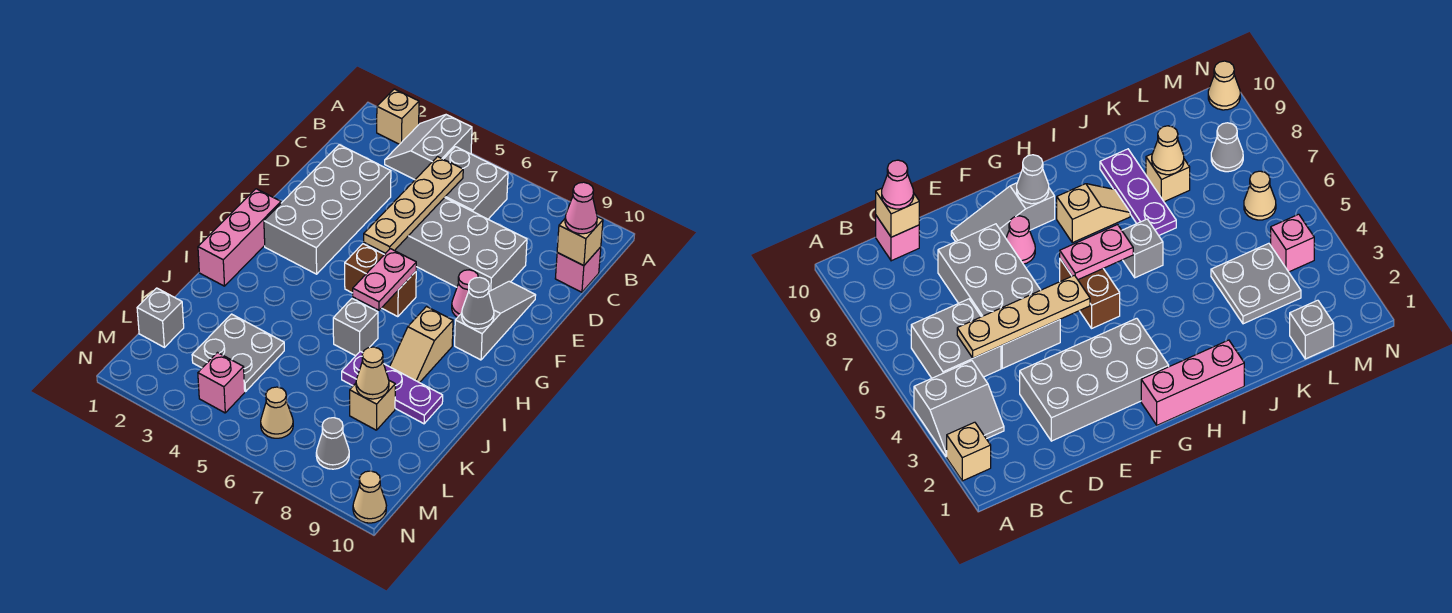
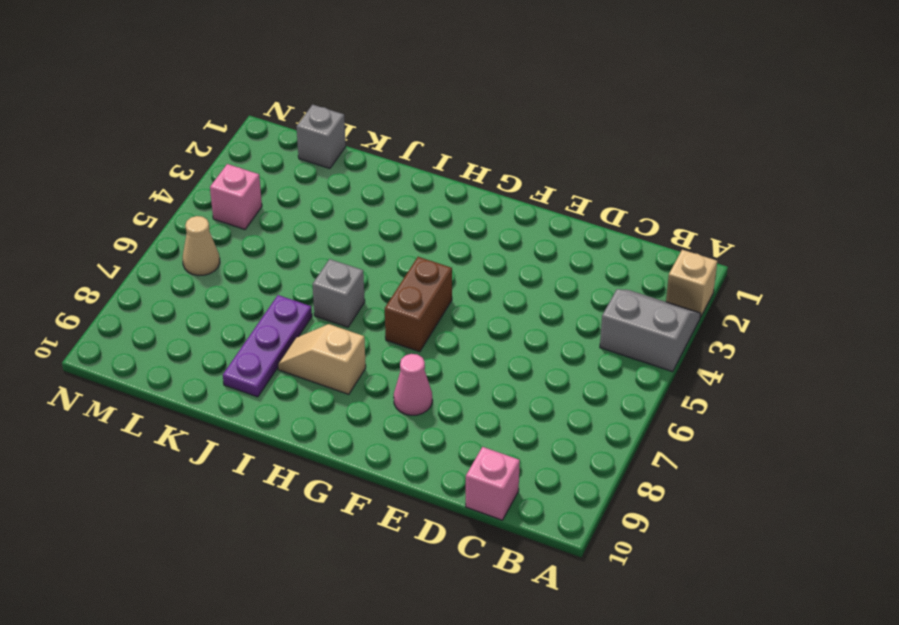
none -> grey brick B5:C6 level 1
none -> grey brick D2:G3 level 1
none -> grey brick D5:E8 level 1

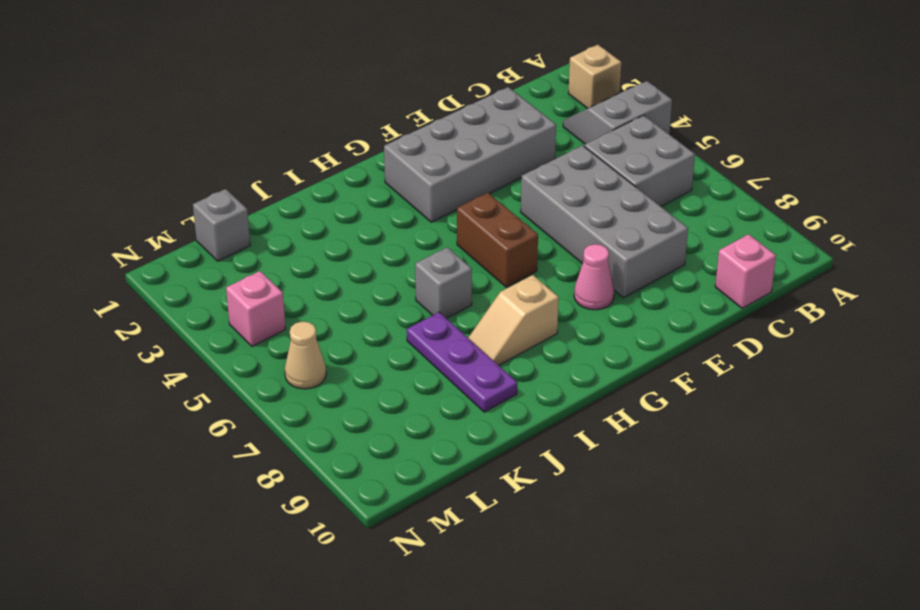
none -> grey slope E9:G9 level 1 top G
none -> pink brick G1:I1 level 1
none -> grey plate K3:L4 level 1

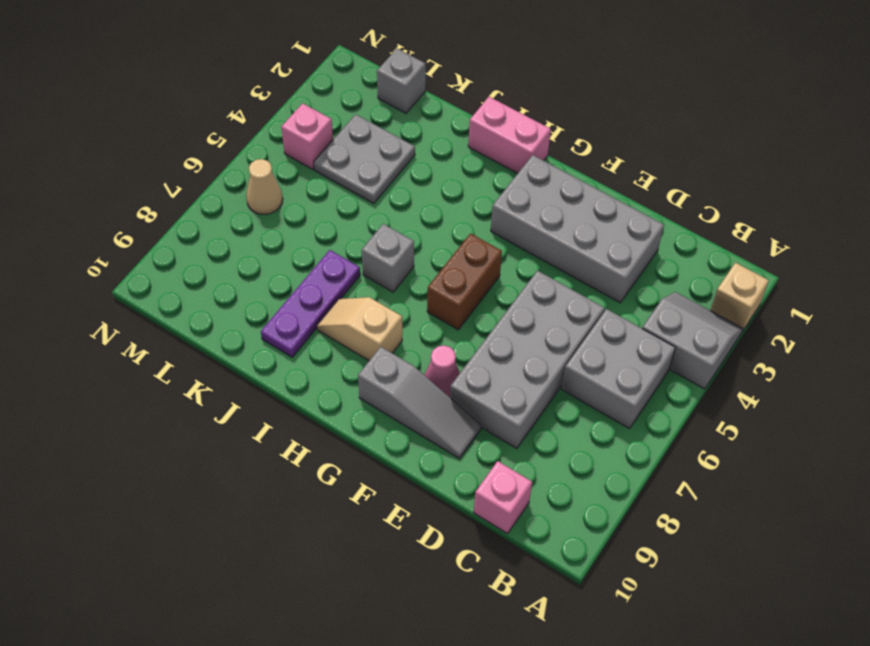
pink brick H1:I1 level 1 -> pink brick G1:I1 level 1
none -> tan brick K8 level 1
none -> grey cone M8 level 1
none -> tan cone N10 level 1

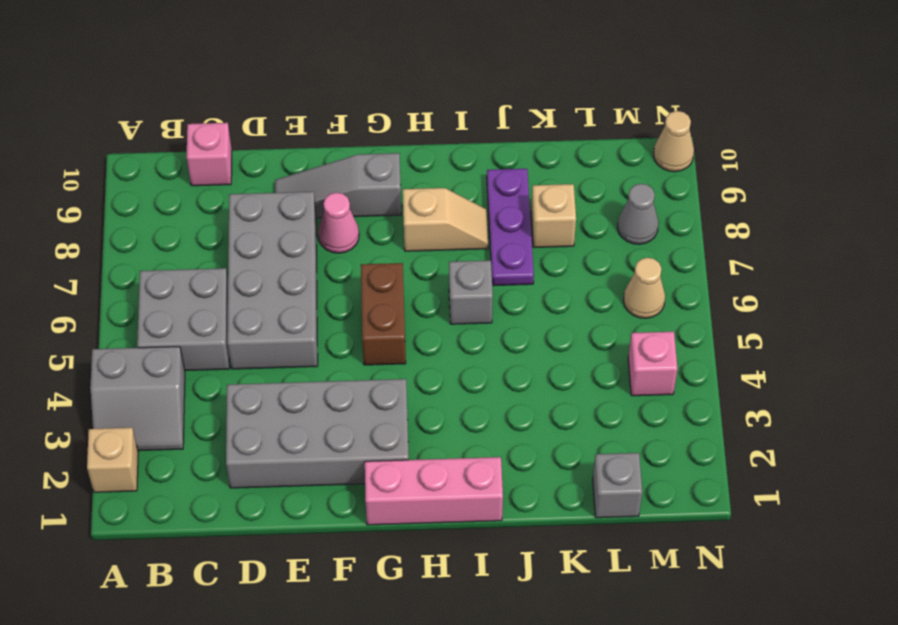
none -> grey plate K3:L4 level 1
none -> tan plate C5:F5 level 2
none -> tan brick C10 level 2

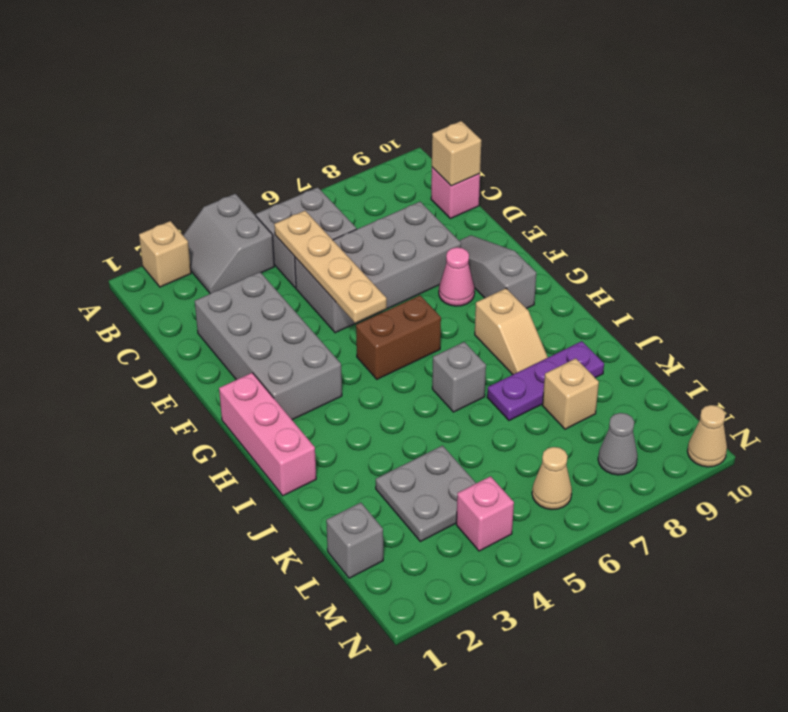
none -> pink plate G6:H6 level 2
none -> grey cone G9 level 2
none -> tan cone K8 level 2

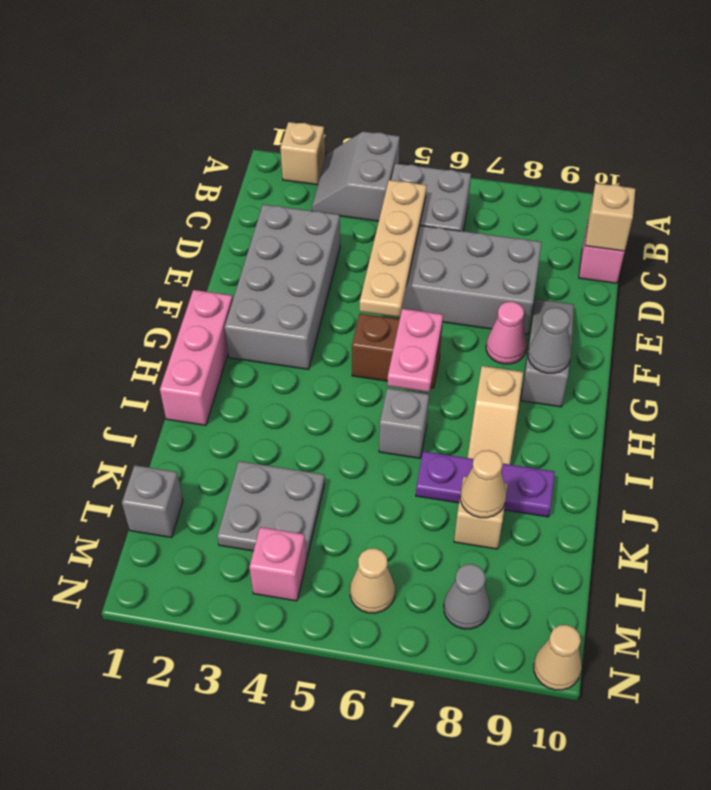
none -> pink cone C10 level 3

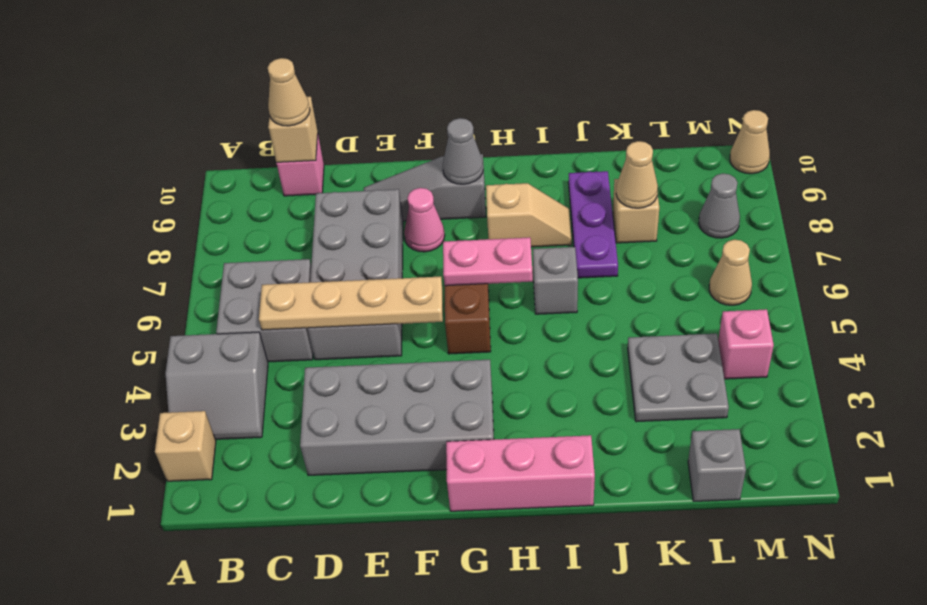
tan cone C10 level 3 -> pink cone C10 level 3

